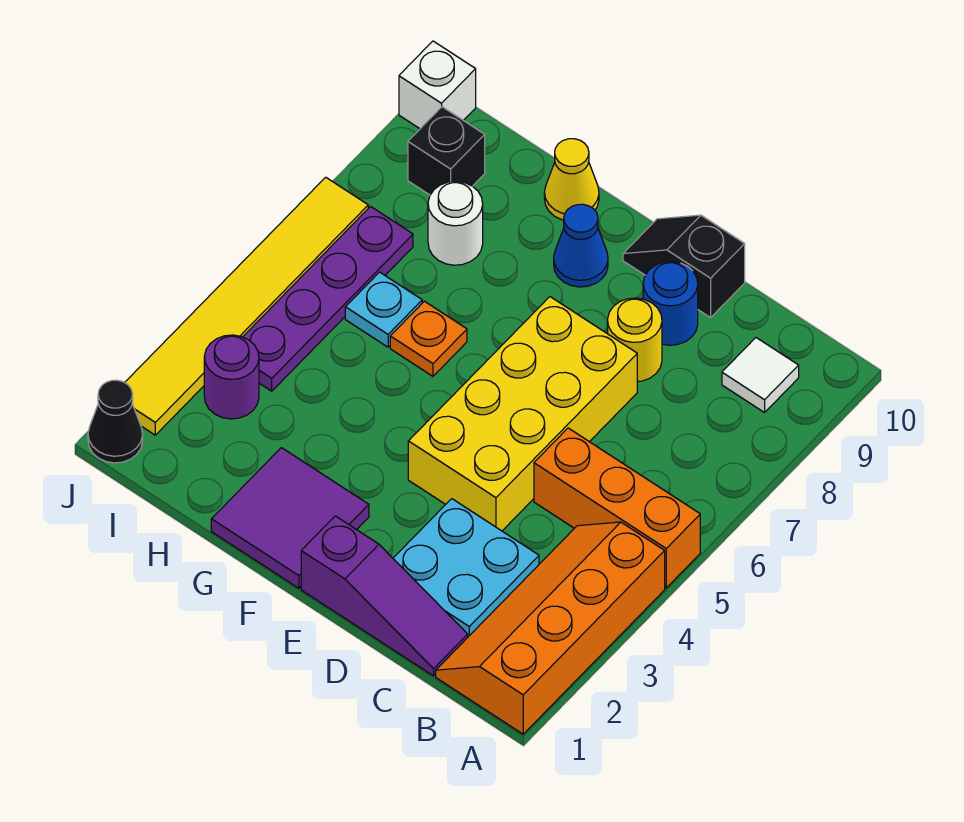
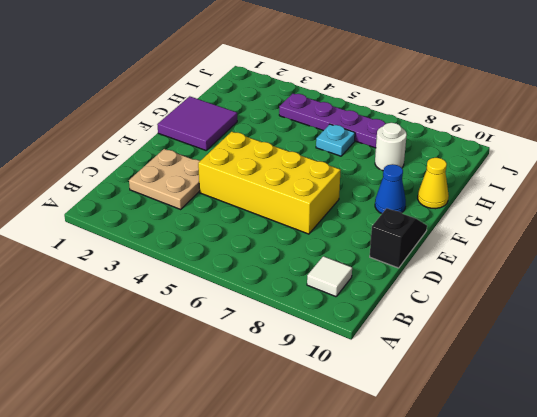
tan plate C2:D3 level 1 -> cyan plate C2:D3 level 1
none -> orange slope A1:B4 level 1 top A
none -> orange brick A5:C5 level 1
none -> purple slope C1:E1 level 1 top E

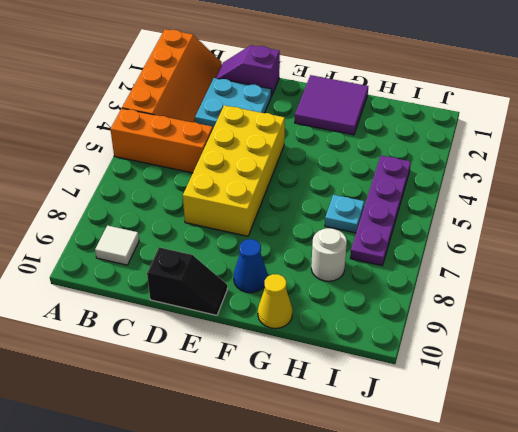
purple slope C1:D1 level 1 top D -> purple slope C1:E1 level 1 top E
none -> yellow round brick D8 level 1
none -> blue round brick D9 level 1
none -> orange plate G6 level 1

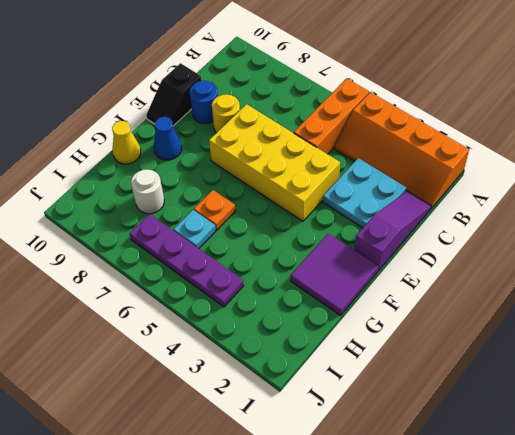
none -> white tile B9 level 1
none -> purple round brick I3 level 1
none -> black brick I9 level 1

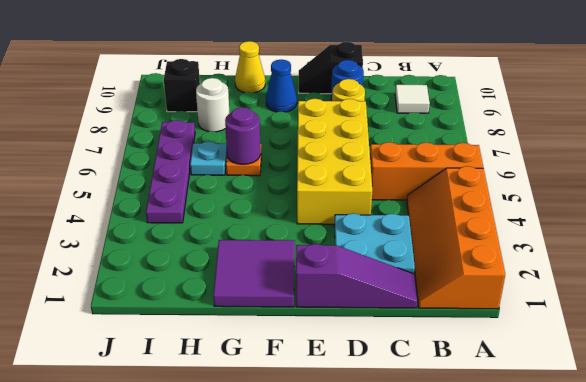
purple round brick G6 level 2 -> purple round brick I3 level 1
none -> black cone J1 level 1
none -> yellow tile J2:J7 level 1
none -> white brick J10 level 1

